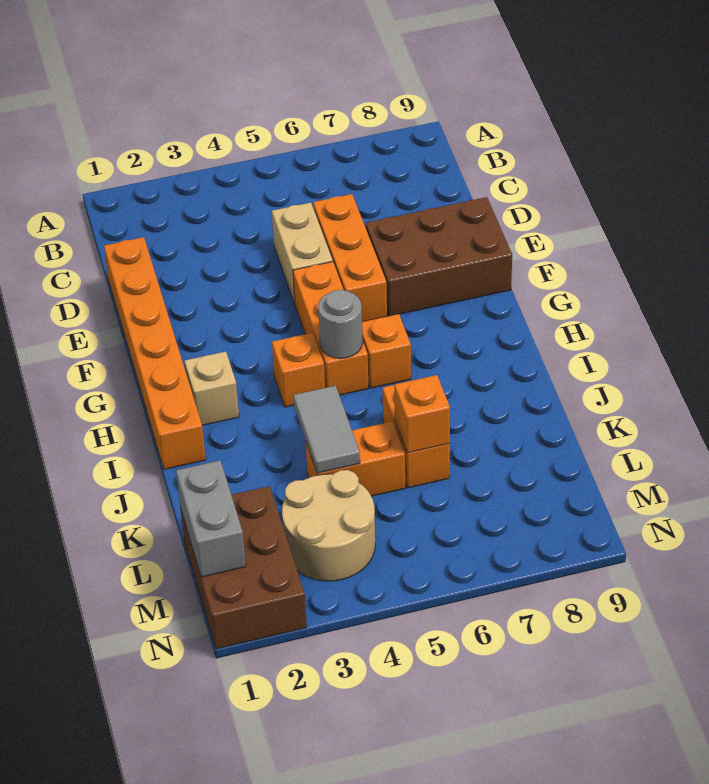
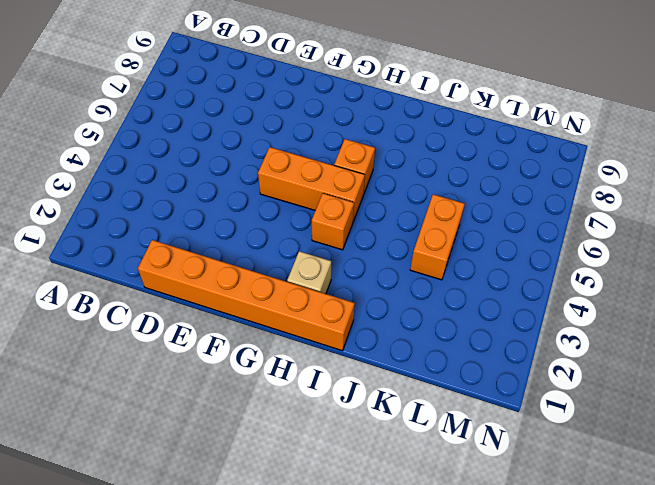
none -> tan brick D5:E5 level 1
none -> orange brick D6:F6 level 1
none -> brown brick E7:F9 level 1

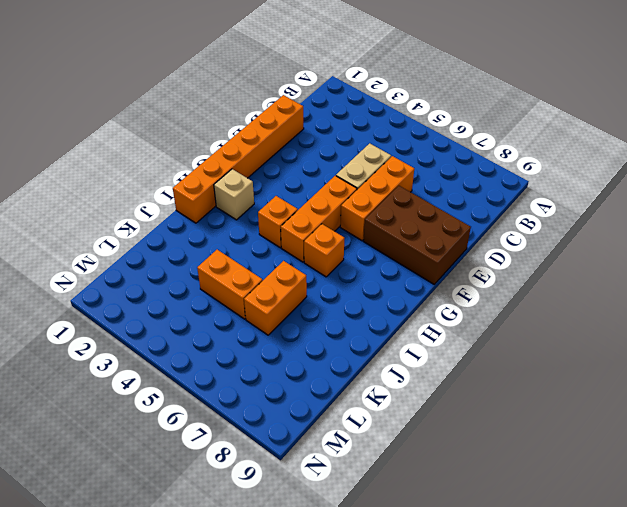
none -> brown brick L1:N2 level 1
none -> tan round brick L3:M4 level 1
none -> grey round brick H5 level 2

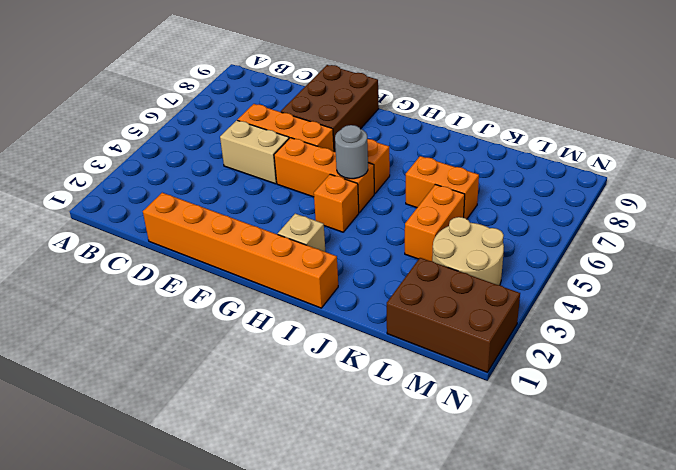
none -> grey tile J4:K4 level 2
none -> orange brick K6 level 2
none -> grey brick L1:M1 level 2

